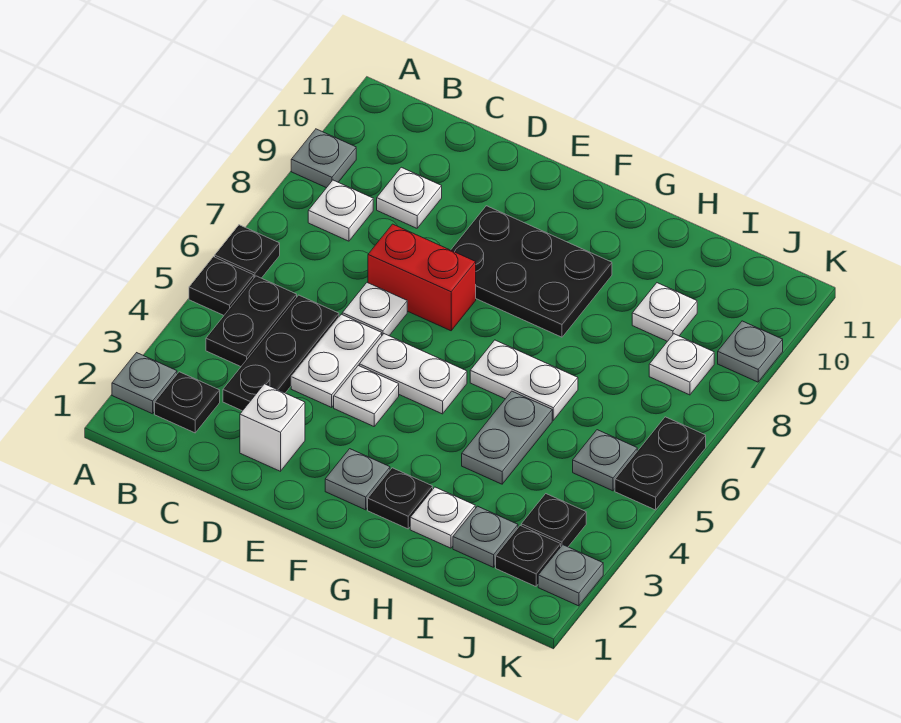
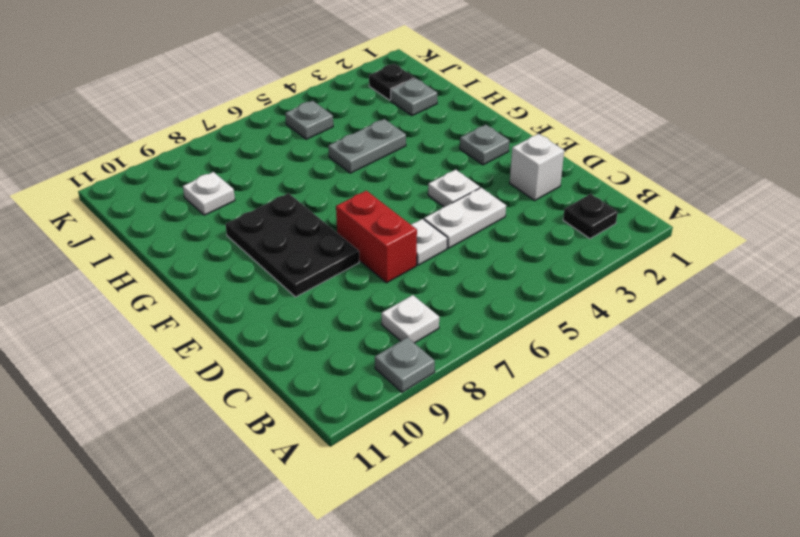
none -> grey plate A2 level 1
none -> black plate A5 level 1
none -> black plate A6 level 1
none -> black plate B4:B5 level 1

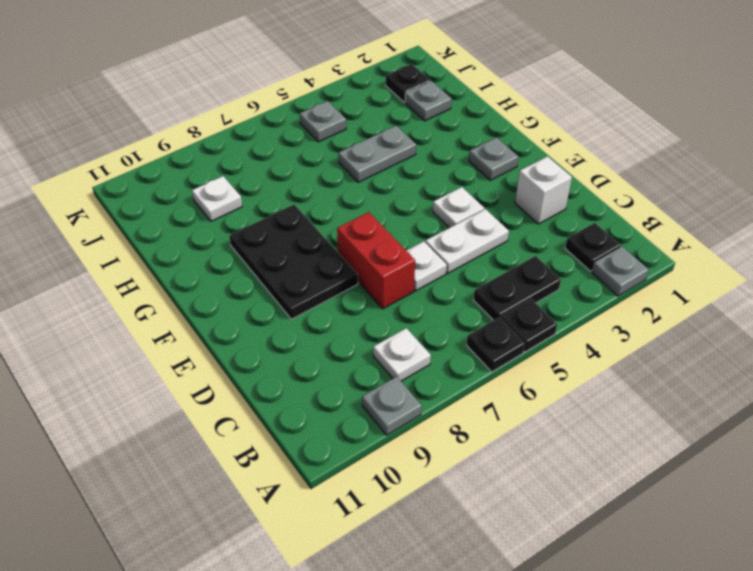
none -> black plate C3:C5 level 1
none -> white plate C9 level 1
none -> white plate E5:F5 level 1
none -> black plate G2 level 1

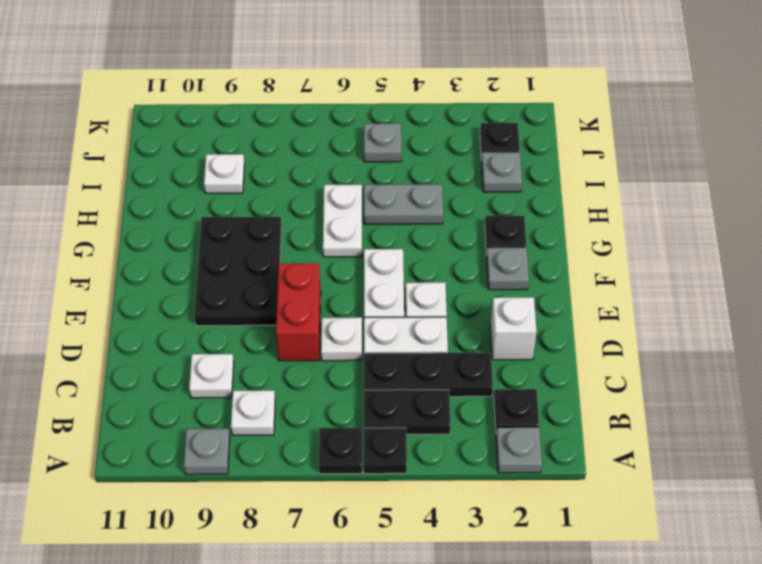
none -> white plate H2 level 1
none -> black plate J3 level 1
none -> white plate J8 level 1
none -> grey plate K2 level 1

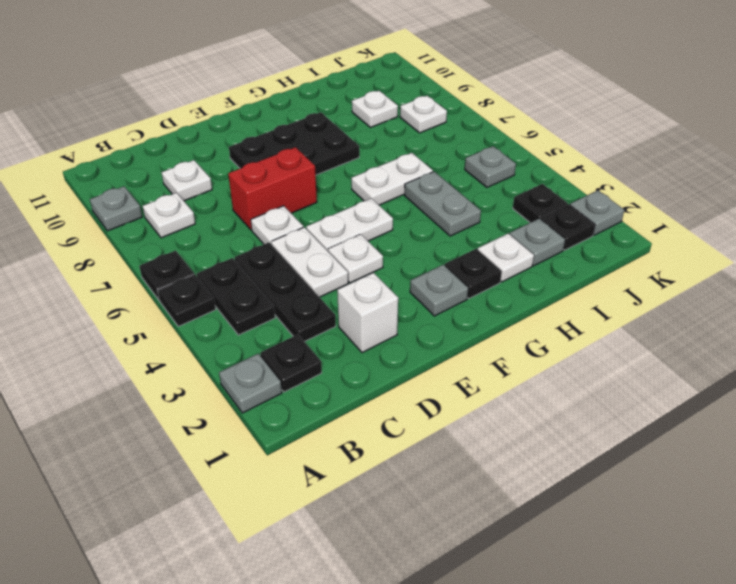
none -> black plate K5:K6 level 1
none -> grey plate K9 level 1

